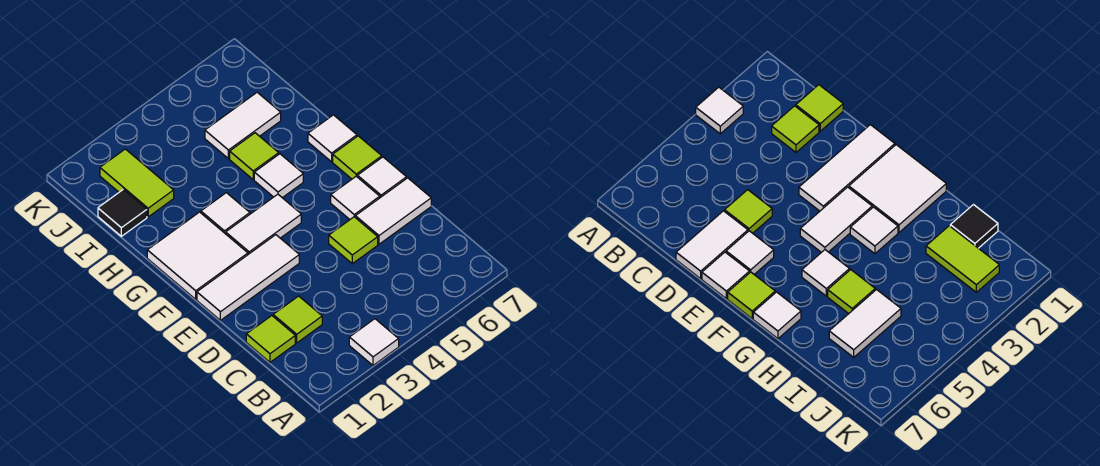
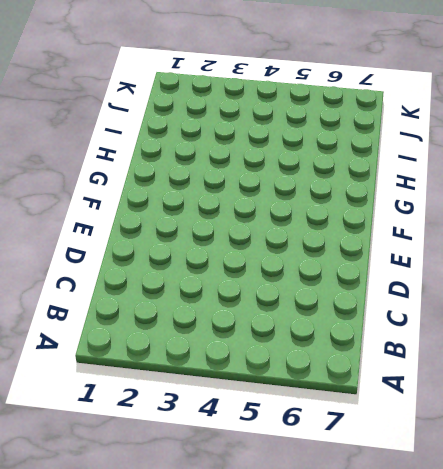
none -> white tile A3 level 1
none -> lime tile C1 level 1
none -> lime tile C2 level 1

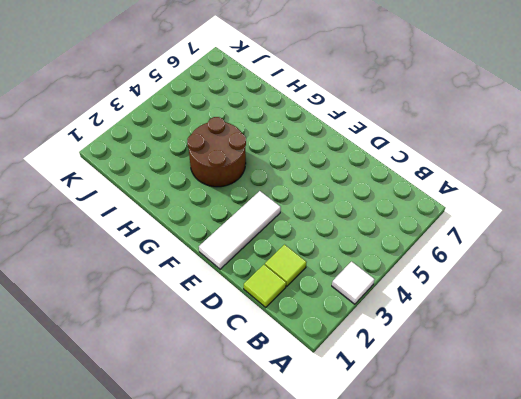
brown round brick G3:H4 level 1 -> white tile G3 level 1
none -> lime tile D5 level 1
none -> white tile D6:D7 level 1
none -> white tile E6 level 1

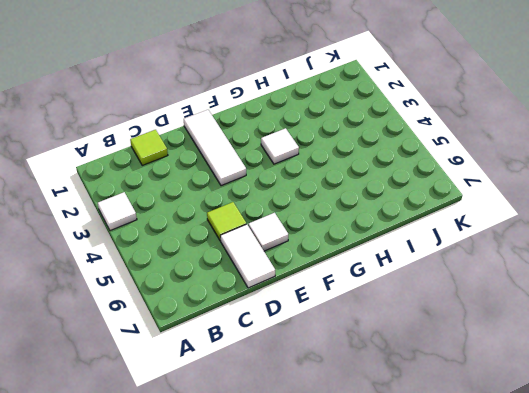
none -> lime tile C2 level 1
none -> white tile E7 level 1
none -> white tile F1:G2 level 1

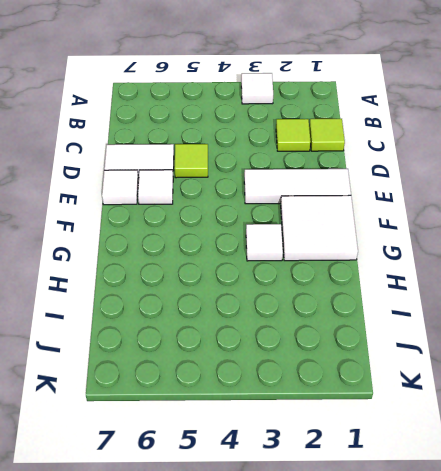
none -> white tile F3:F4 level 1
none -> lime tile F7 level 1
none -> white tile G5 level 1

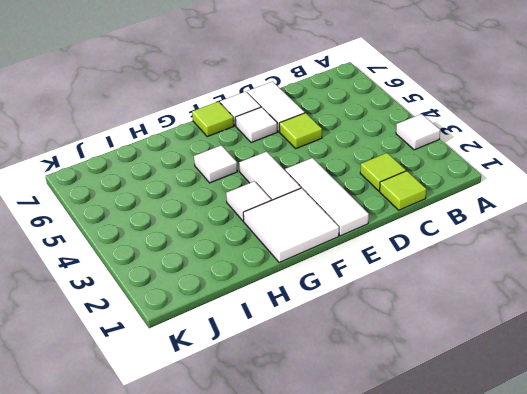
none -> white tile G7 level 1
none -> lime tile H5 level 1
none -> black tile I1 level 1

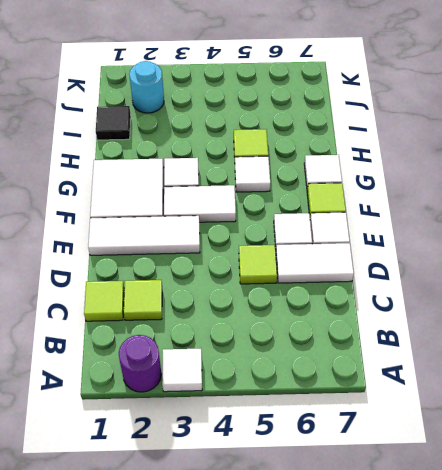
purple round brick A2 level 1 -> none
cyan round brick J2 level 1 -> lime tile I2:J2 level 1
none -> white tile I5:I6 level 1

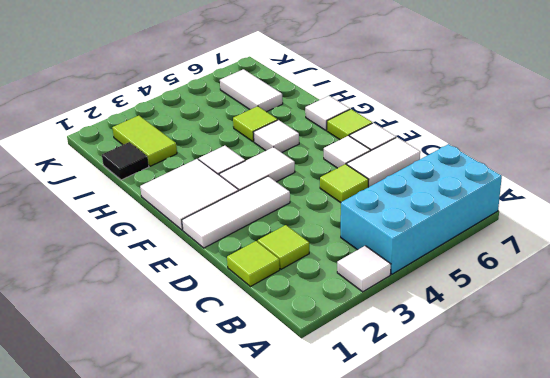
cyan brick A4:B7 level 1 -> none
white tile I6:J6 level 1 -> white tile I5:I6 level 1

